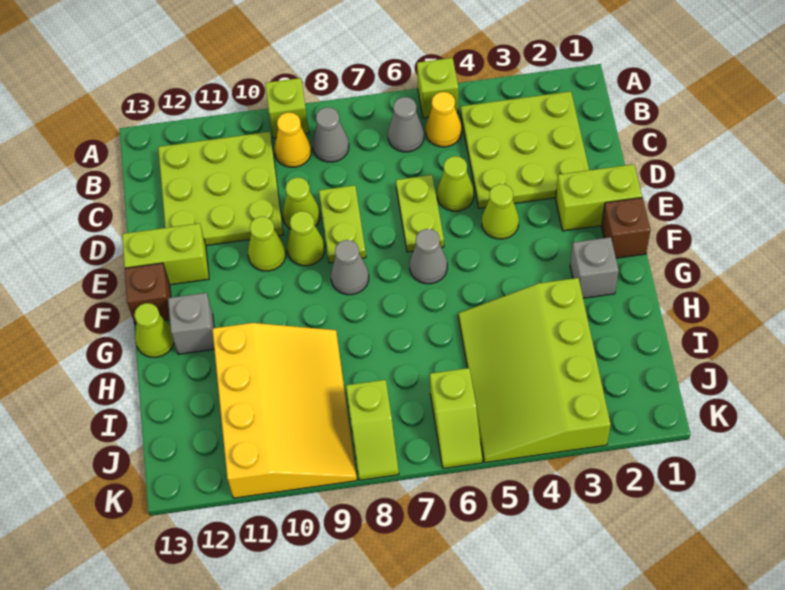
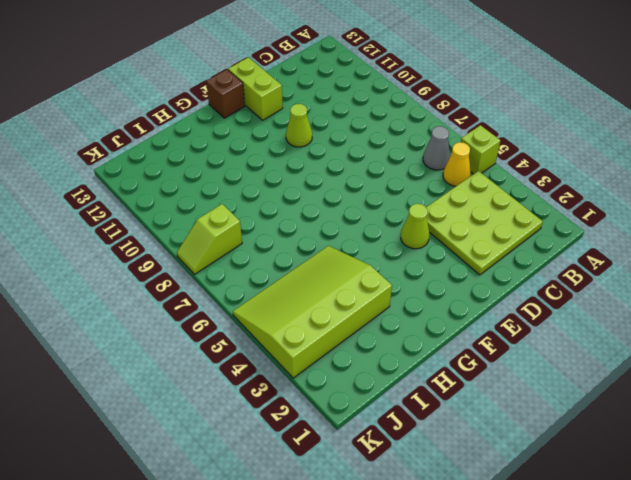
none -> lime brick A9 level 1
none -> grey cone B8 level 1
none -> yellow cone B9 level 1

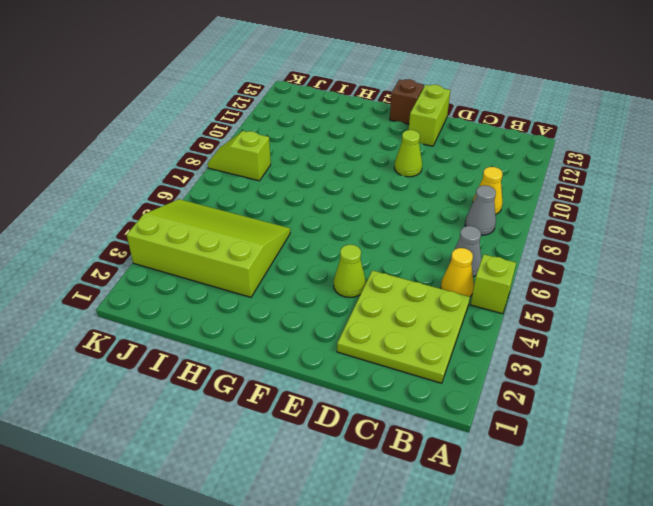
none -> lime brick A9 level 1
none -> lime plate B10:D12 level 1
none -> lime cone D5 level 1

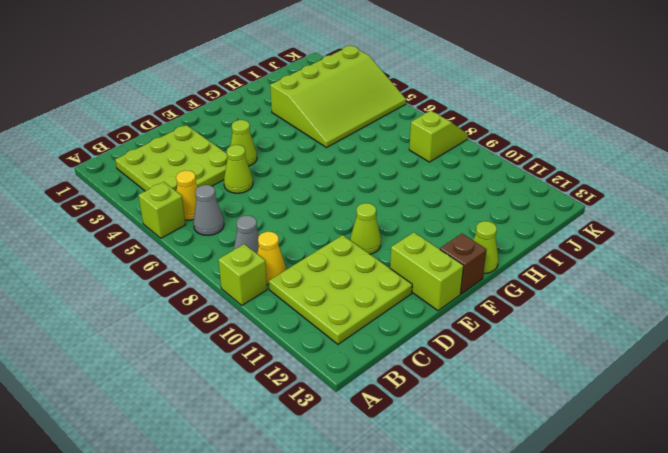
none -> lime plate D6:E6 level 1
none -> lime plate D8:E8 level 1
none -> lime cone D9 level 1

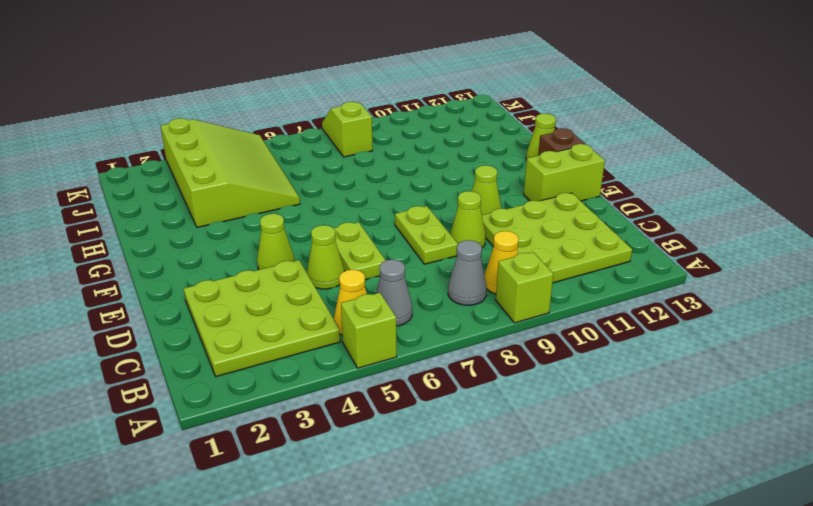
none -> lime brick E1:E2 level 1
none -> lime cone E9 level 1
none -> brown brick F1 level 1

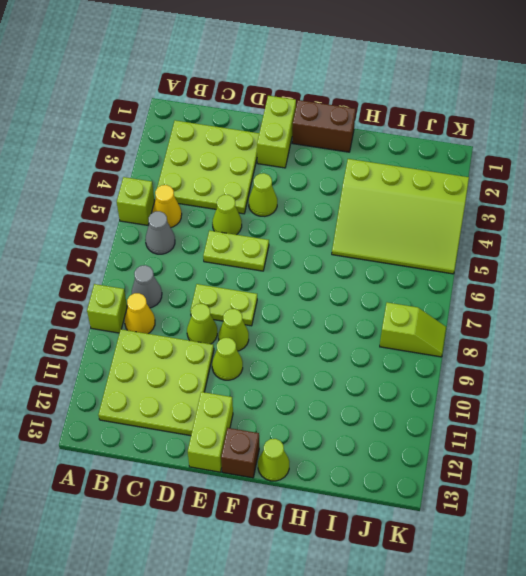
brown brick F1:G1 level 1 -> brown brick F1 level 1
none -> grey cone F6 level 1
none -> grey cone F8 level 1
none -> grey brick G2 level 1

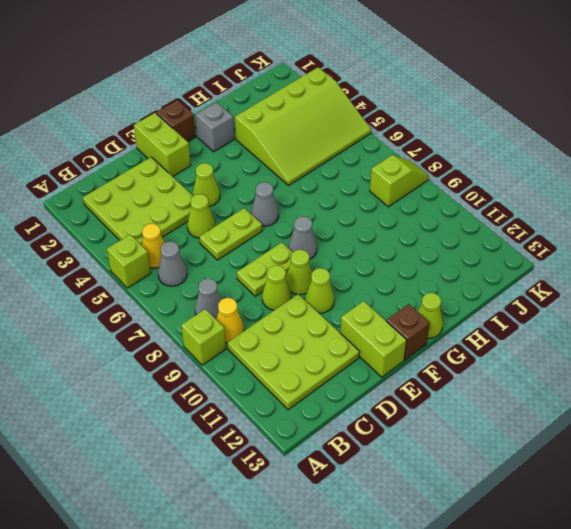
none -> grey brick G12 level 1
none -> yellow slope H9:K11 level 1 top 11
none -> lime slope J6:K6 level 1 top J

